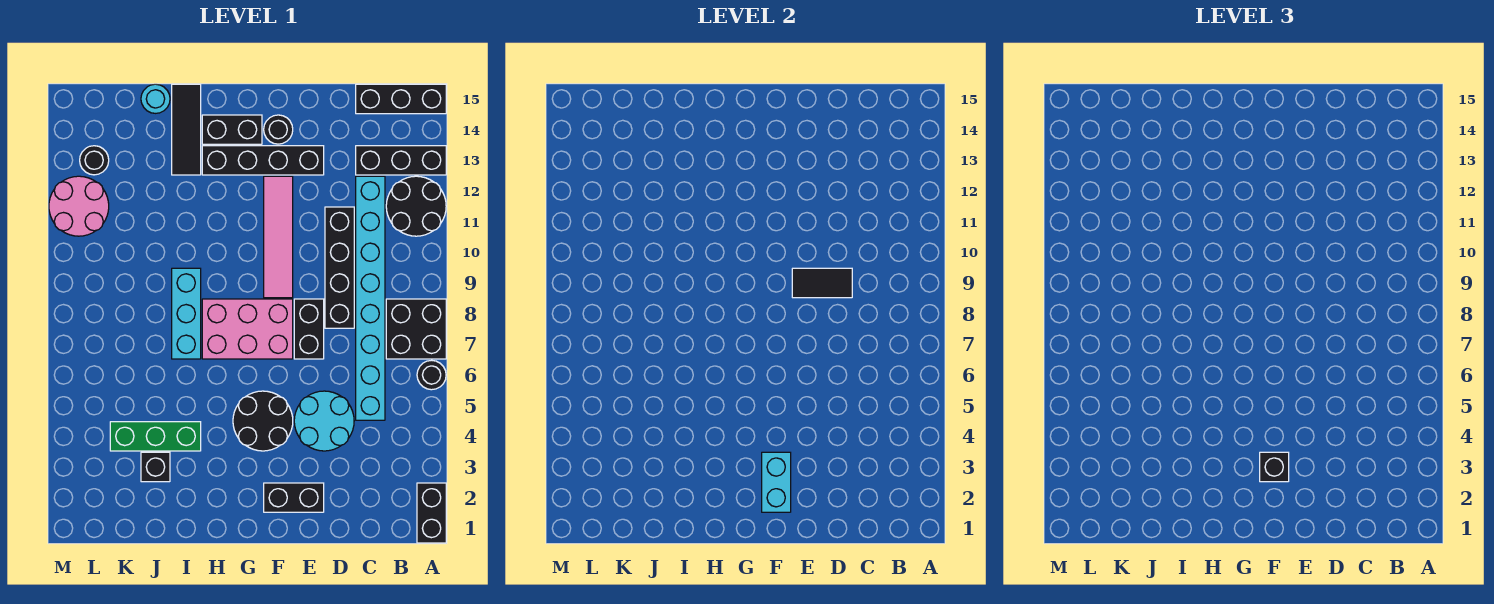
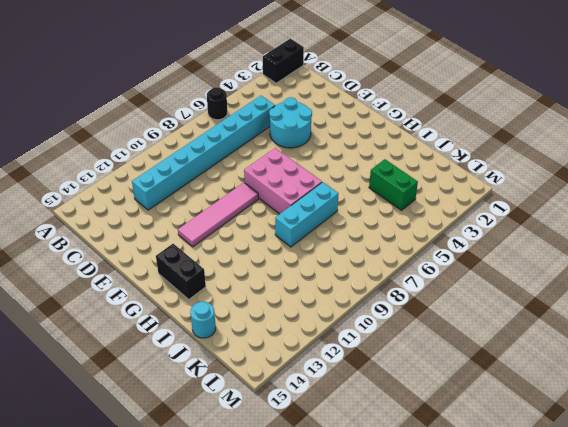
green brick J4:K4 level 1 -> green brick I4:K4 level 1
none -> black brick A7:B8 level 1
none -> black round brick A11:B12 level 1
none -> black brick A13:C13 level 1

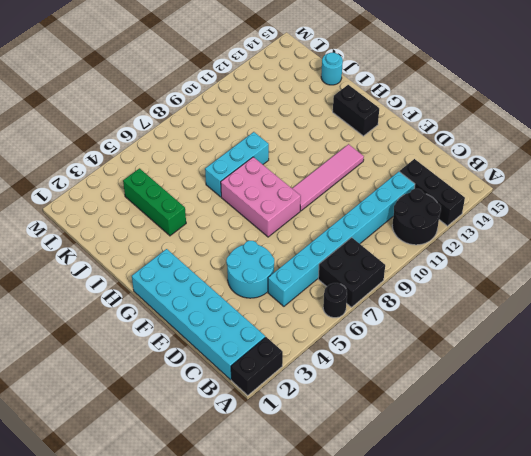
cyan brick B1:G2 level 1 -> black brick E2:F2 level 1
none -> black brick A15:C15 level 1
none -> black brick D8:D11 level 1
none -> black brick E7:E8 level 1

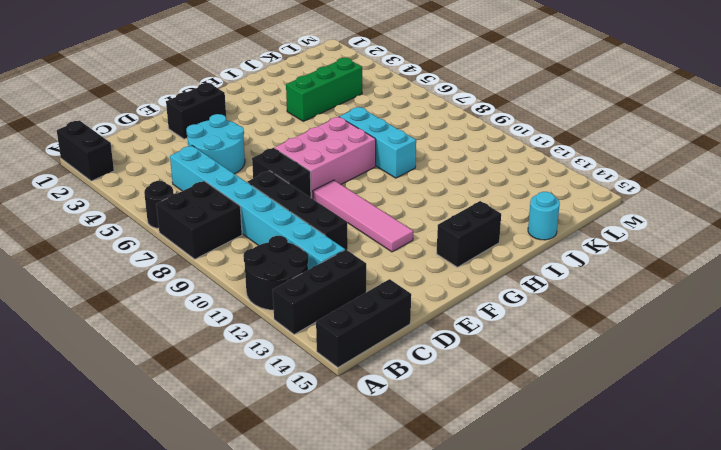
none -> black brick E13:H13 level 1
none -> black round brick F4:G5 level 1
none -> black round brick F14 level 1

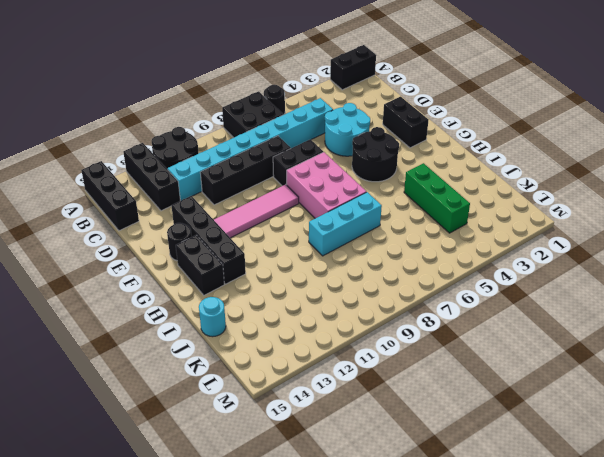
none -> black tile I13:I15 level 1
none -> black brick J3 level 1
none -> pink round brick L11:M12 level 1

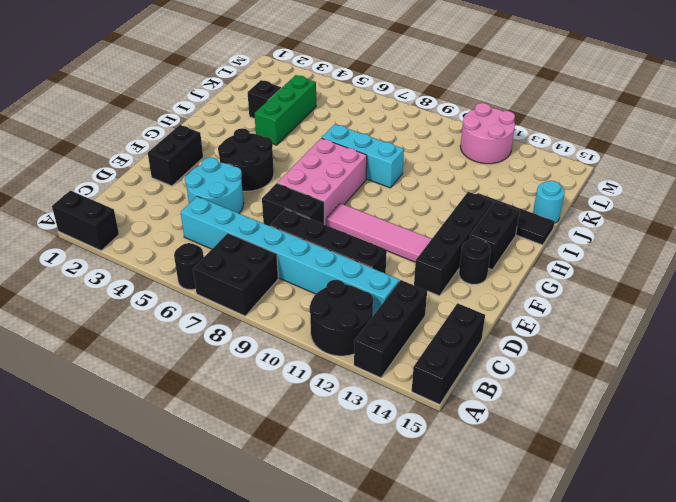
none -> black round brick L13 level 1
none -> black tile D9:E9 level 2
none -> cyan brick F2:F3 level 2

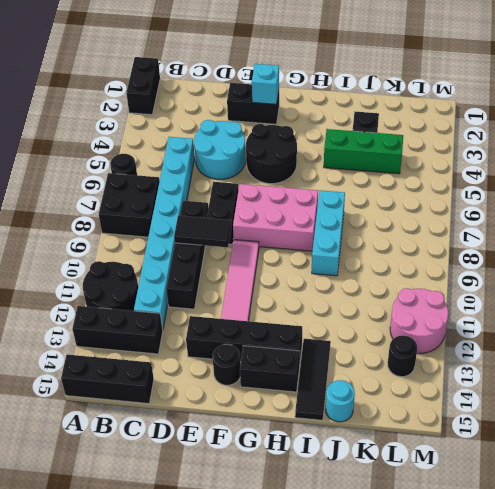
cyan brick F2 level 2 -> cyan brick F2:F3 level 2
none -> black brick F3 level 3

